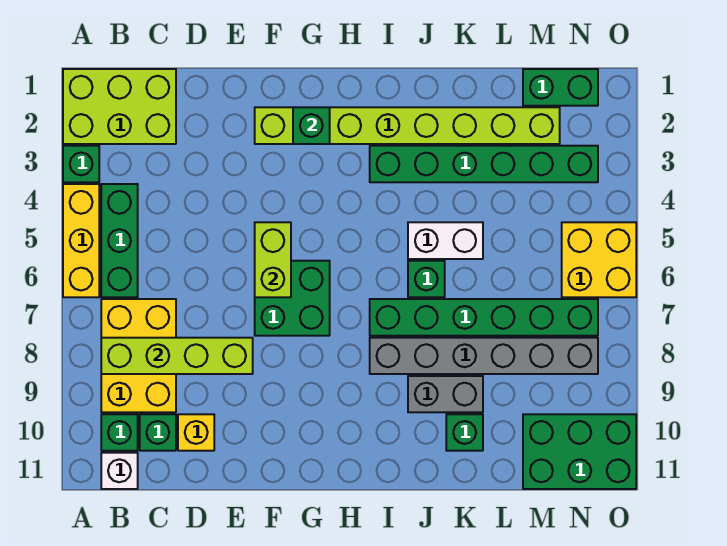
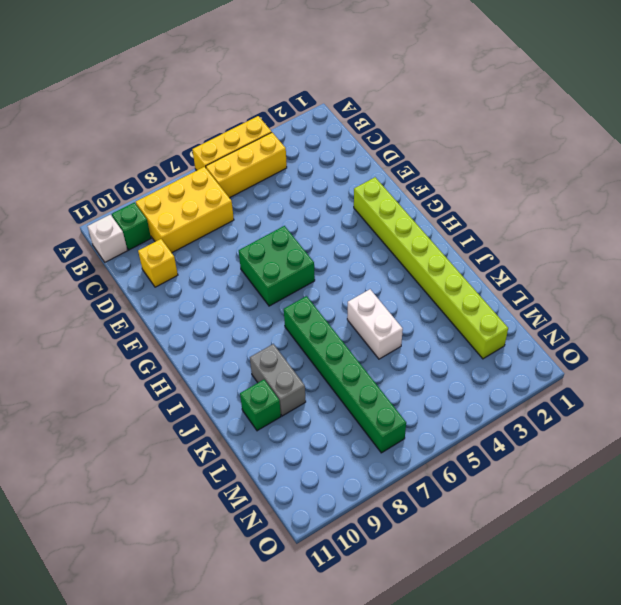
yellow brick B4:B6 level 1 -> green brick B4:B6 level 1
none -> lime brick A1:C2 level 1
none -> green brick A3 level 1
none -> green brick C10 level 1

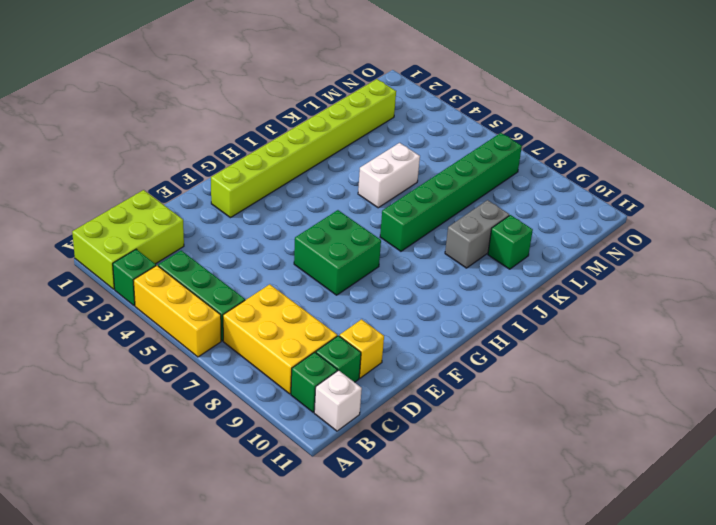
none -> green brick I3:N3 level 1
none -> grey brick I8:N8 level 1
none -> green brick J6 level 1

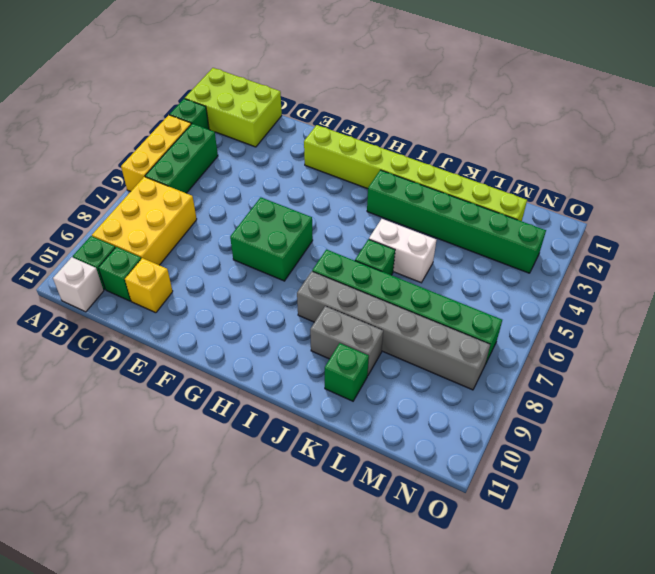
none -> green brick M1:N1 level 1
none -> green brick M10:O11 level 1
none -> yellow brick N5:O6 level 1

